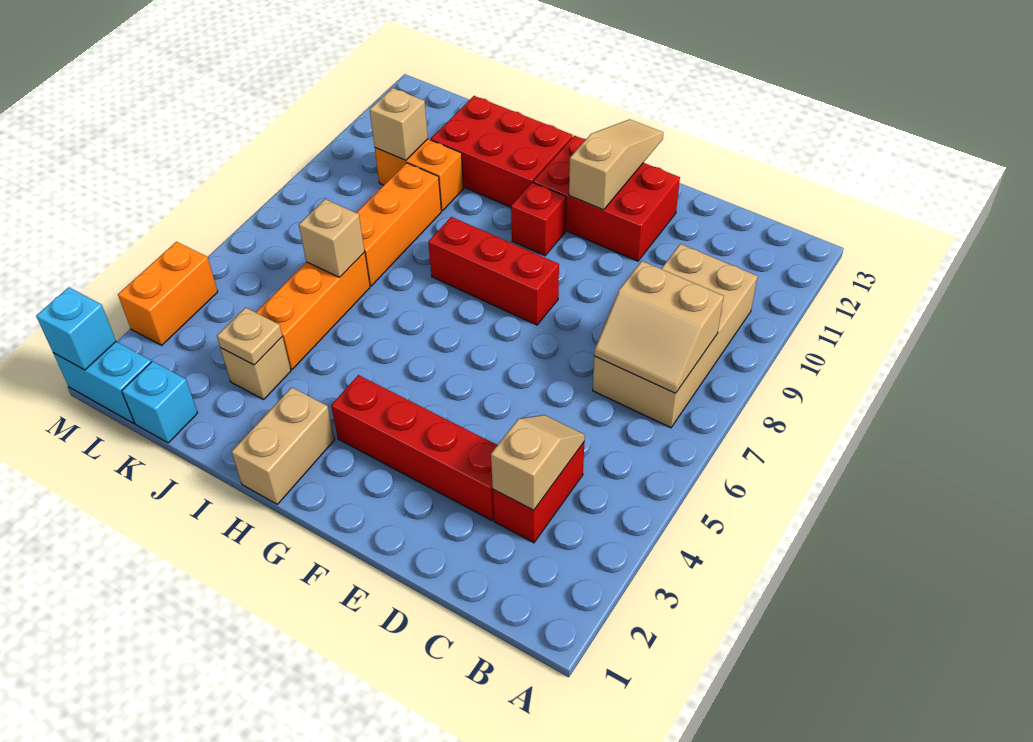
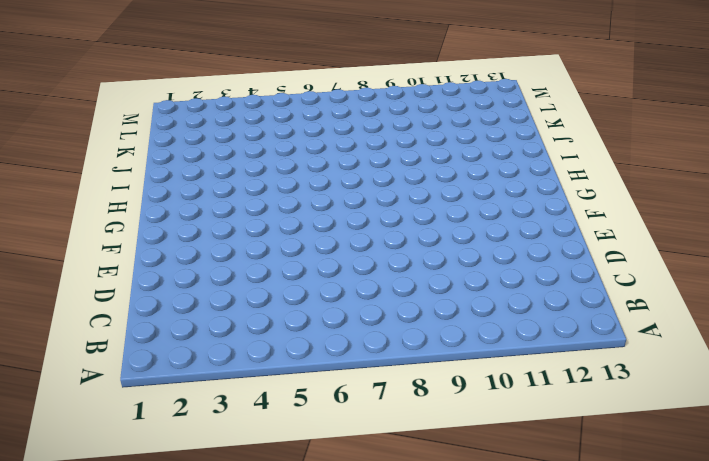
none -> tan brick B7:C10 level 1
none -> red brick C3:C4 level 1
none -> red brick D3:G3 level 1

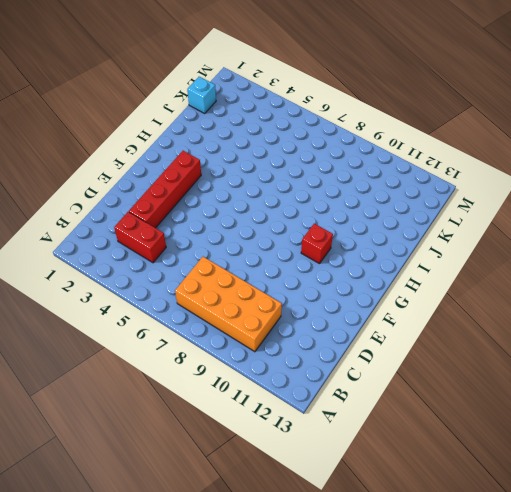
orange brick B7:C10 level 1 -> tan brick B7:C10 level 1
none -> red brick E11:G12 level 1
none -> red brick F8:H8 level 1
none -> tan brick H1:H2 level 1

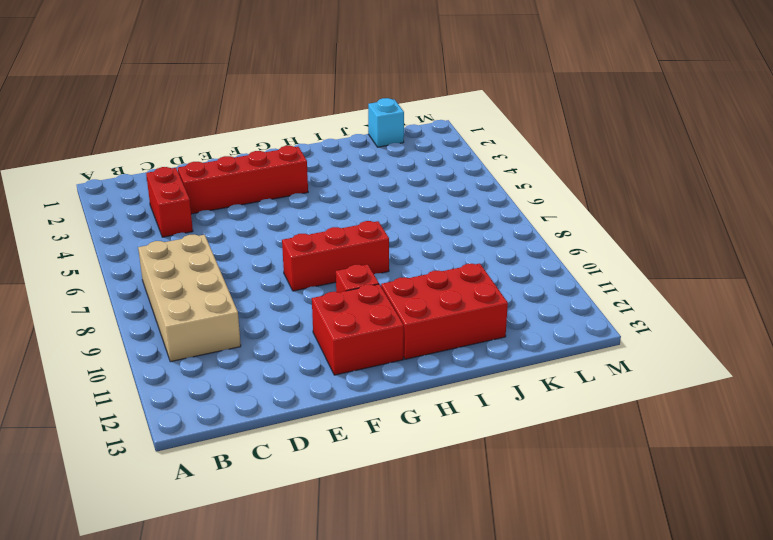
red brick F11:G12 level 1 -> red brick E11:G12 level 1
none -> tan brick H1:H2 level 1
none -> tan brick J3 level 1
none -> orange brick J4:J6 level 1

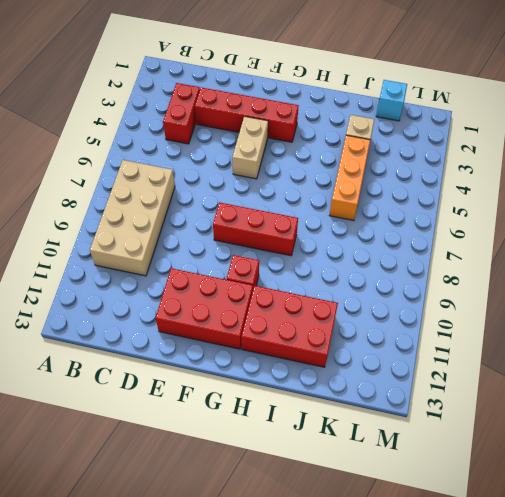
tan brick F4:F5 level 1 -> tan brick H1:H2 level 1
none -> orange brick J7:J9 level 1
none -> orange brick J10:K10 level 1
none -> cyan brick L1:M1 level 1

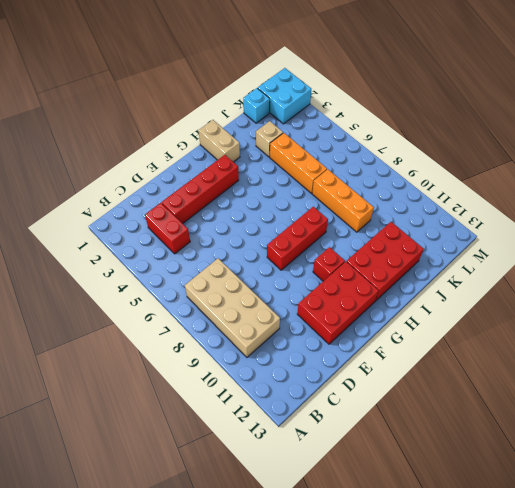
cyan brick L1:M2 level 1 -> cyan brick L1:M1 level 1
none -> orange brick J10:K10 level 1
none -> orange brick M3:M4 level 1
none -> tan slope B7:C8 level 2 top 8

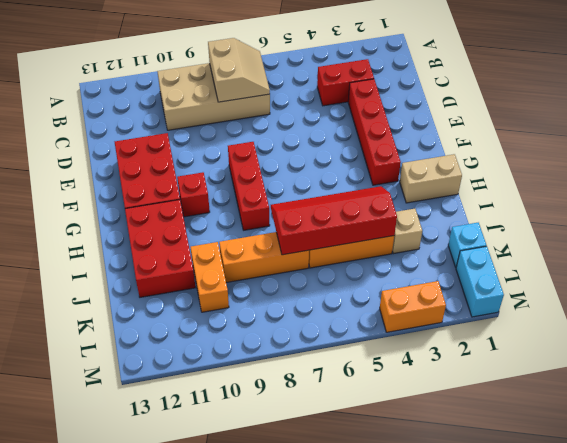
red slope I4:J7 level 2 top J -> tan brick J6 level 2
none -> tan slope C3:C4 level 2 top 3
none -> tan slope F11:F13 level 2 top 11
none -> tan plate J3 level 2

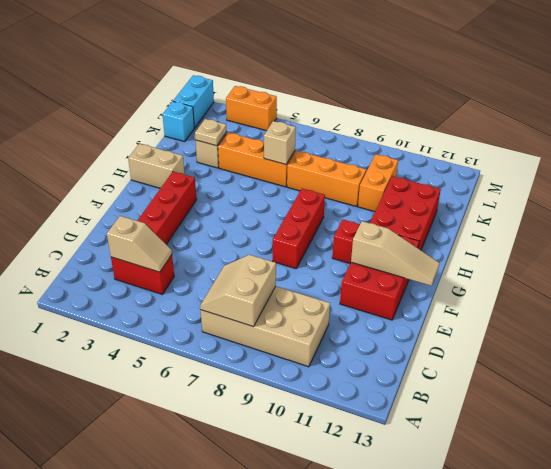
none -> tan brick K10 level 2
none -> cyan brick M1 level 2

